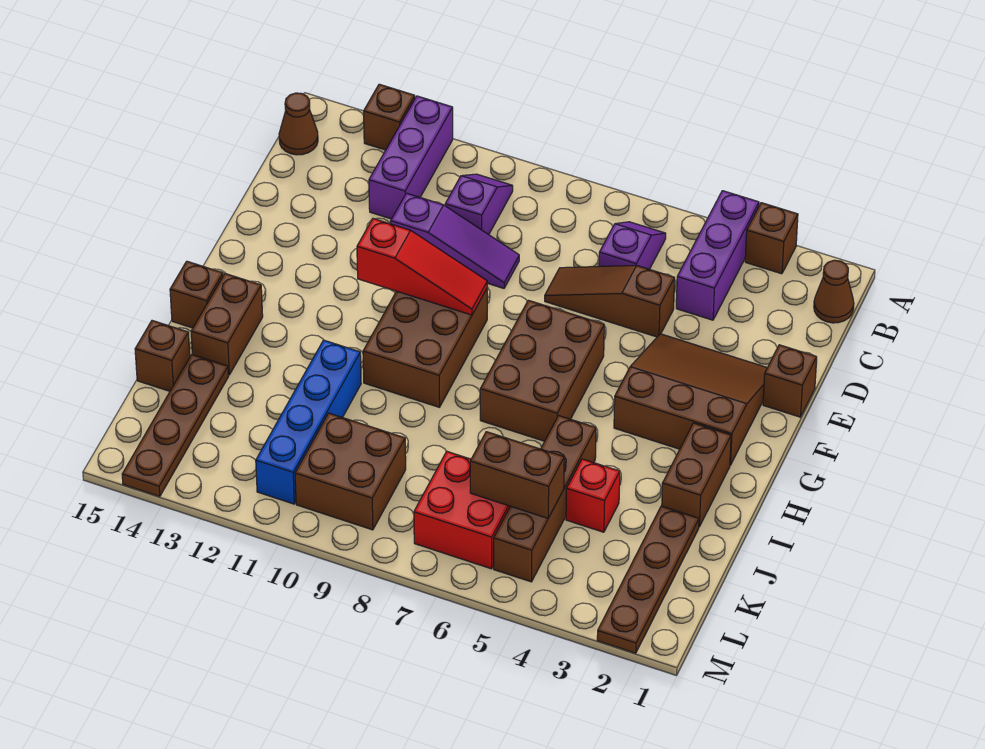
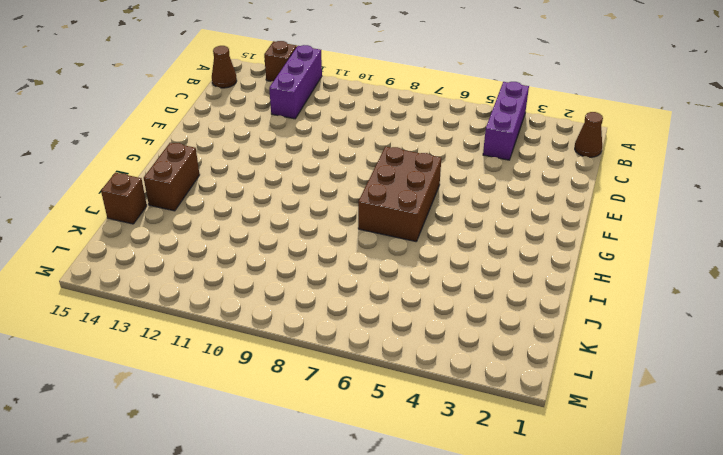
none -> brown brick A3 level 1
none -> purple slope B6:C6 level 1 top C
none -> purple slope B10:C10 level 1 top C

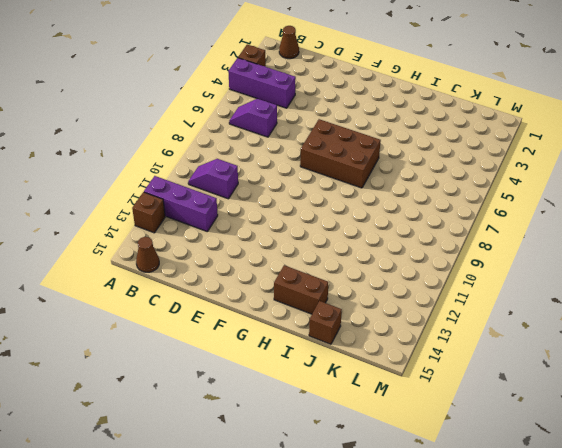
none -> brown slope D5:D7 level 1 top 5
none -> purple slope D9:D11 level 1 top 11
none -> brown brick E1 level 1

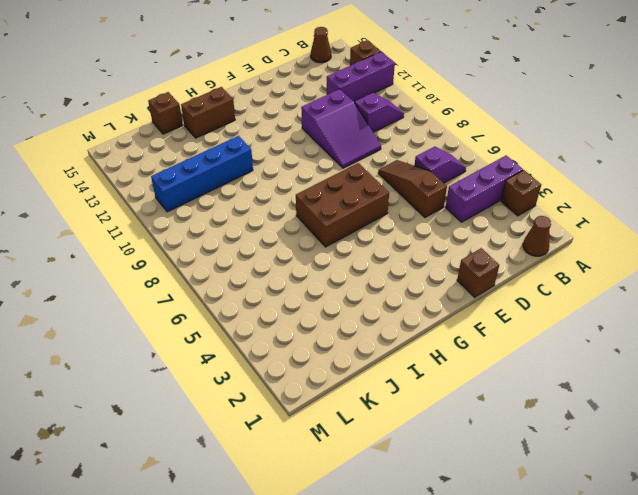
purple slope D9:E11 level 1 top 11 -> purple slope D9:D11 level 1 top 11
none -> brown slope E2:G4 level 1 top G
none -> brown brick F9:H10 level 1
none -> brown brick H2:I2 level 1

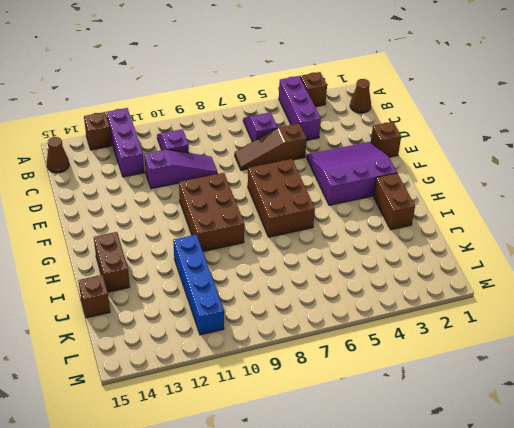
purple slope E2:G4 level 1 top G -> brown slope E2:G4 level 1 top G
none -> brown brick H15 level 1
none -> brown brick I5:L5 level 1
none -> brown plate J2:M2 level 1

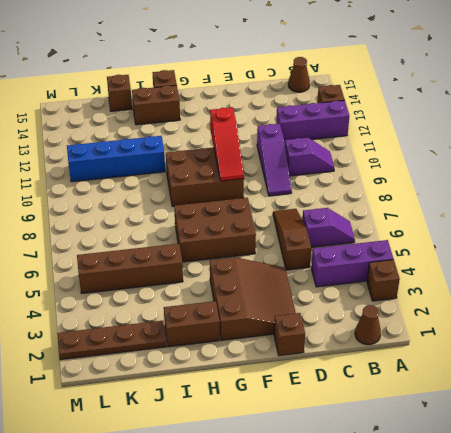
none -> red brick J4 level 1
none -> brown plate J14:M14 level 1
none -> red brick K6:L7 level 1

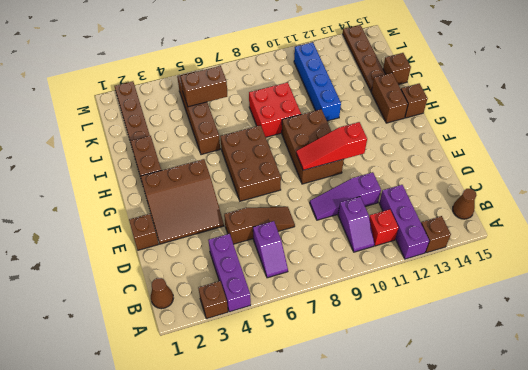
red brick B11 level 1 -> red brick J4 level 1
red brick I8:J9 level 1 -> red brick K6:L7 level 1
none -> brown brick K9:L10 level 1

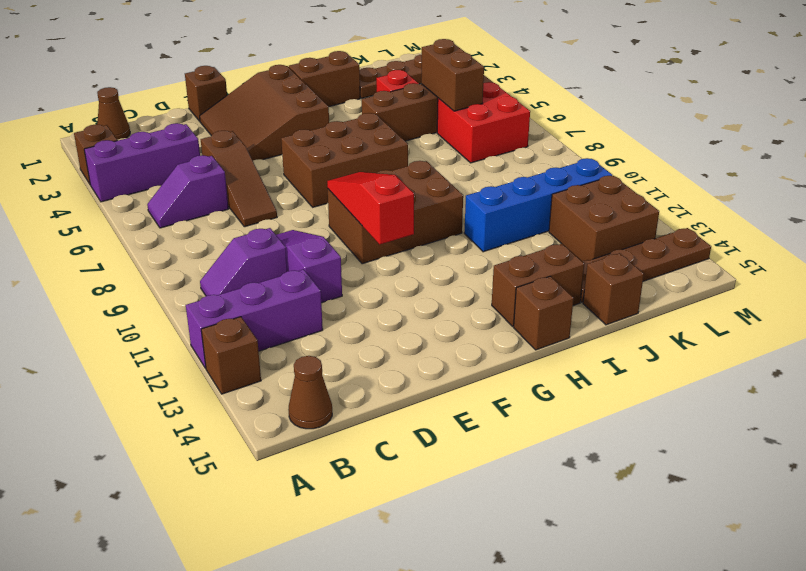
brown brick K12:L13 level 1 -> brown brick K9:L10 level 1

